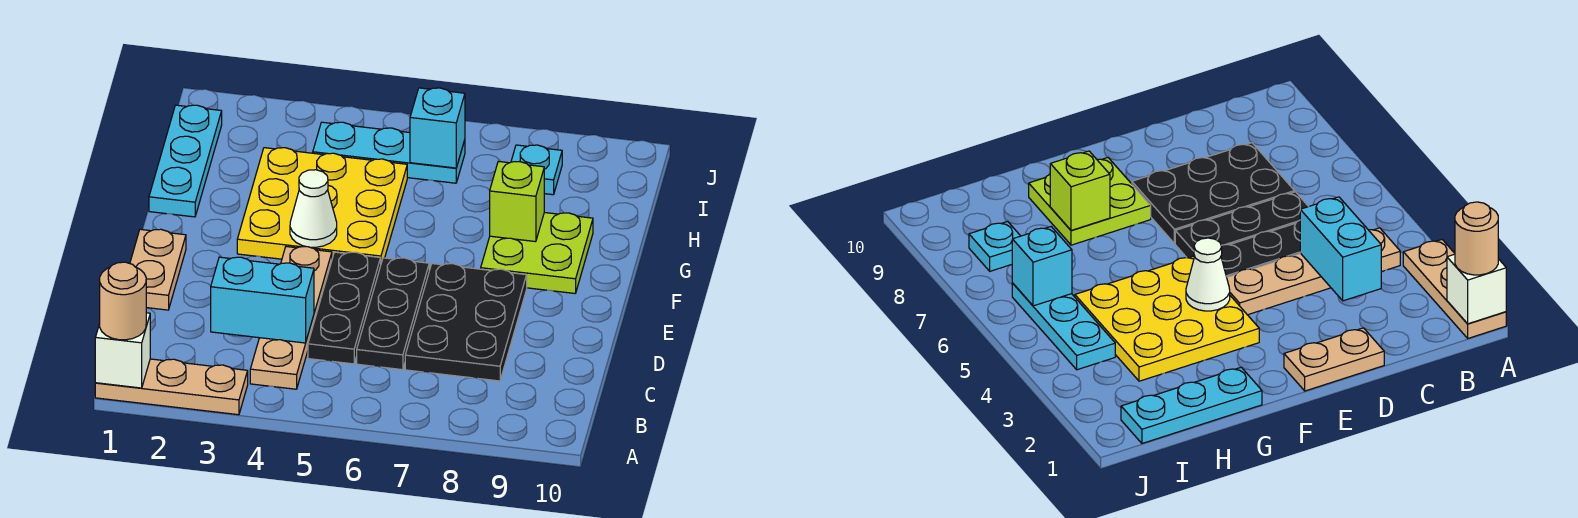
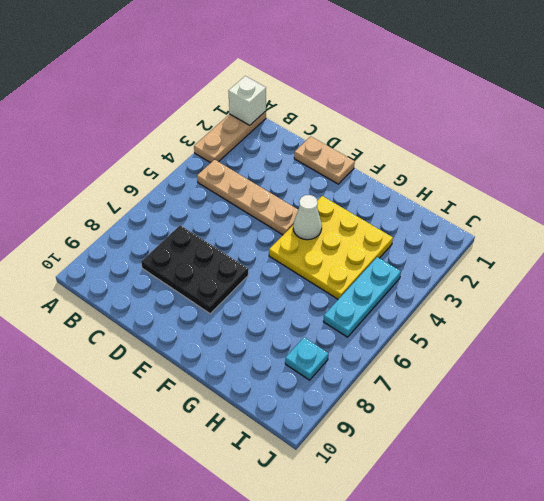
none -> black plate C5:E5 level 1
none -> black plate C6:E6 level 1
none -> lime plate F8:G9 level 1

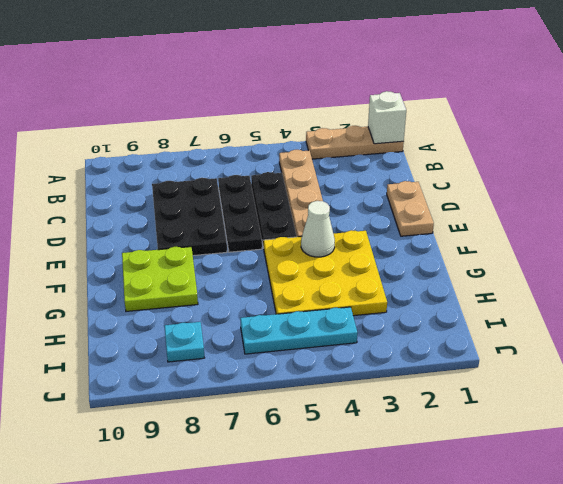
none -> cyan plate G1:I1 level 1
none -> cyan brick C3:C4 level 2
none -> lime brick G8 level 2

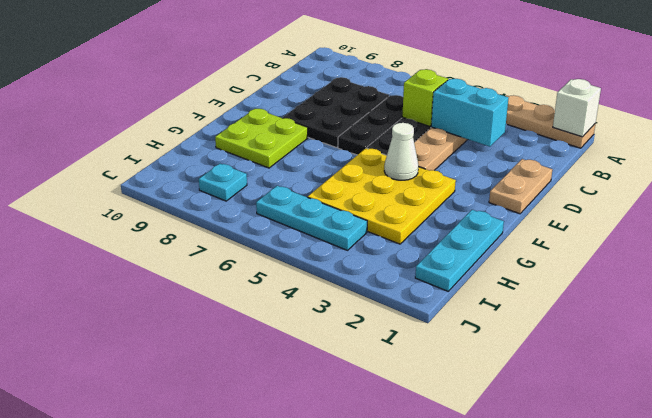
lime brick C5 level 2 -> lime brick G8 level 2
none -> cyan brick I6 level 2
none -> tan round brick A1 level 3

